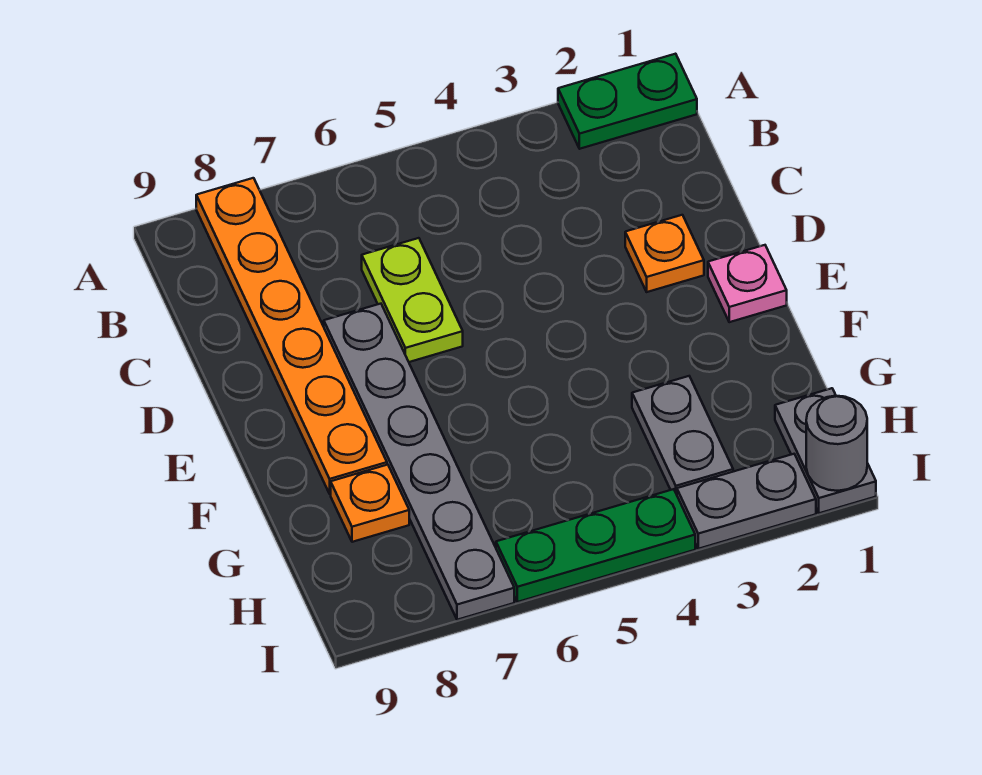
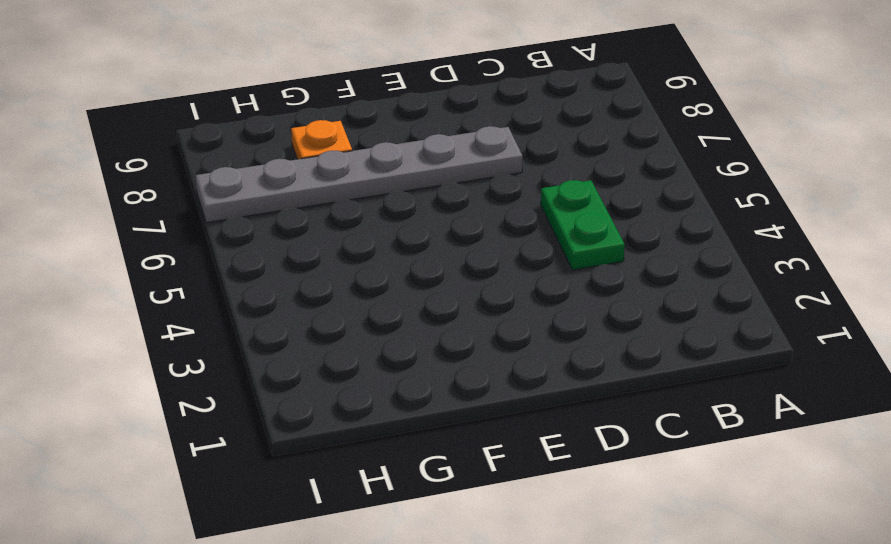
green plate C4:C5 level 1 -> green plate A1:A2 level 1
none -> orange plate A8:F8 level 1
none -> lime plate C6:D6 level 1
none -> orange plate D2 level 1

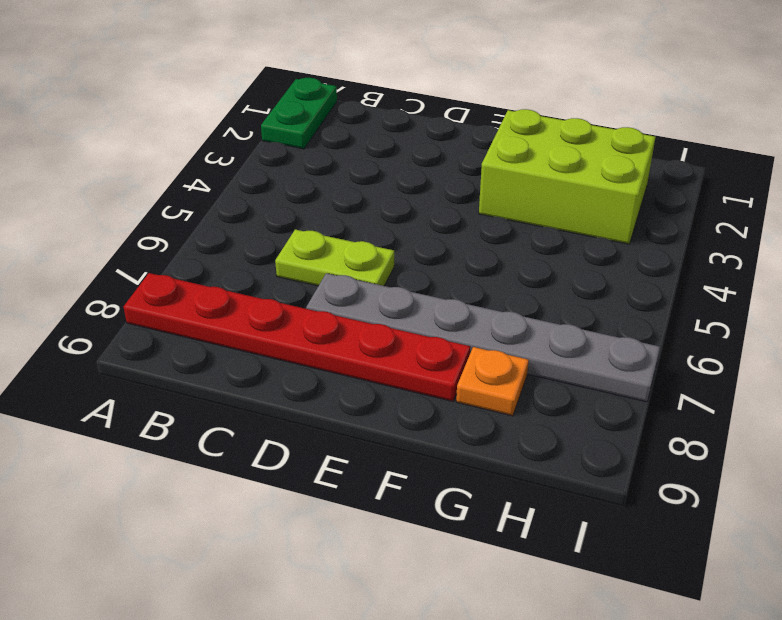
red plate A8:F8 level 1 -> orange plate A8:F8 level 1
lime brick F2:H3 level 1 -> grey plate G3:H3 level 1
none -> orange plate D2 level 1
none -> pink plate E1 level 1
none -> grey plate H1:I1 level 1

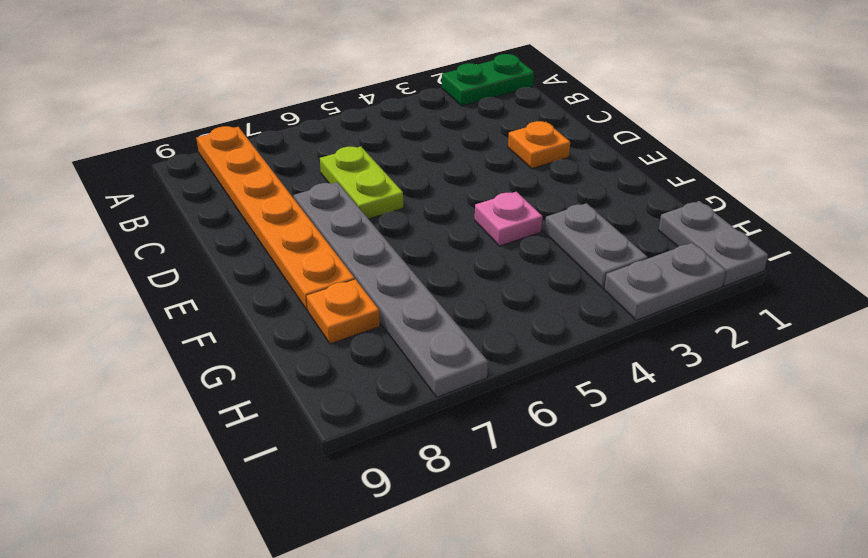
pink plate F4 level 1 -> pink plate E1 level 1
none -> green plate I4:I6 level 1
none -> grey round brick I1 level 2

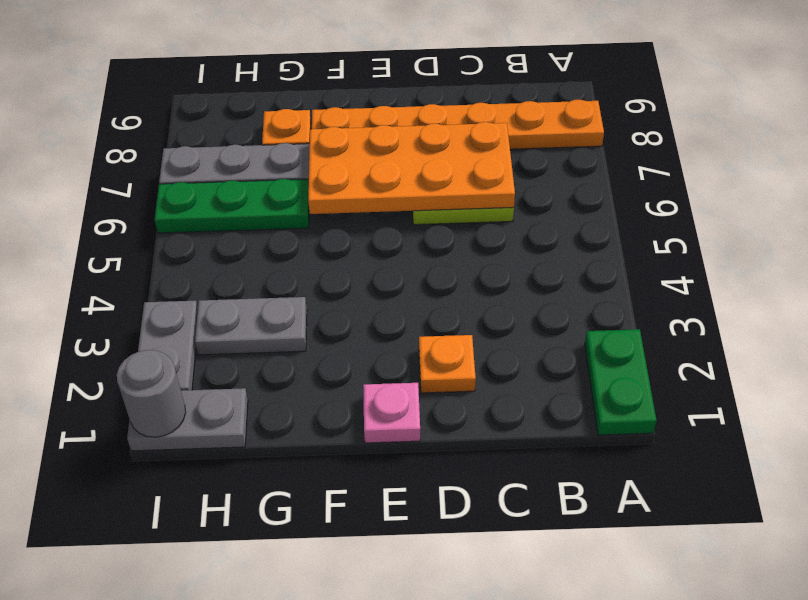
orange plate C6:F7 level 2 -> none
green plate G6:I6 level 1 -> green plate I4:I6 level 1

